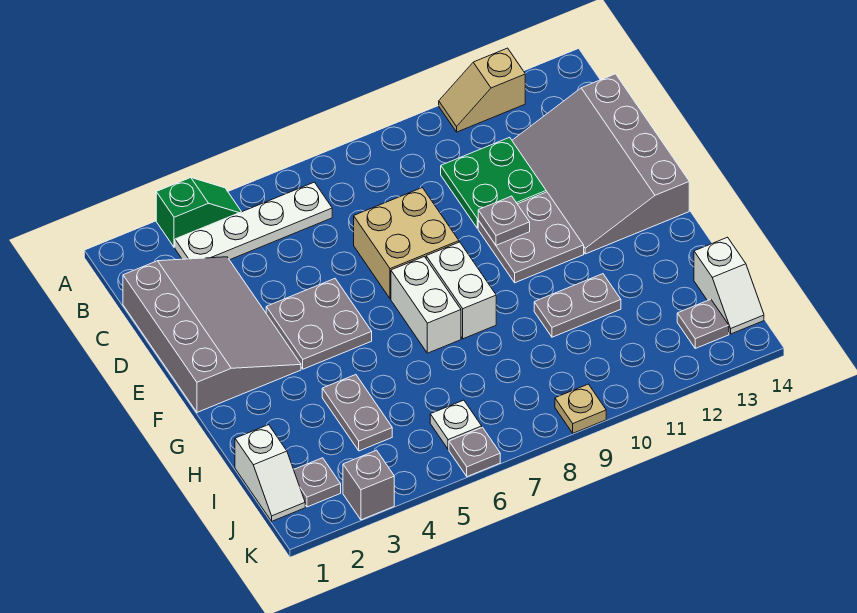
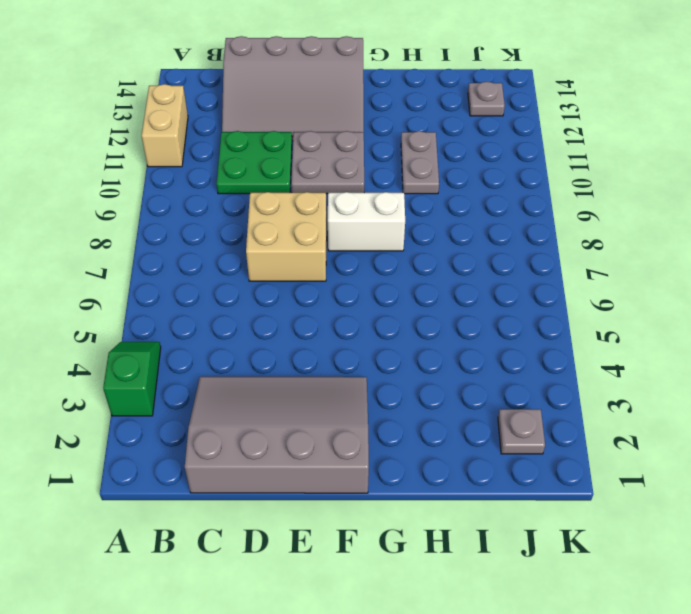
tan brick A11:A12 level 1 -> tan slope A11:A12 level 1 top 12
none -> white plate B3:B6 level 1
none -> grey plate E4:F5 level 1
none -> white brick F7:G7 level 1

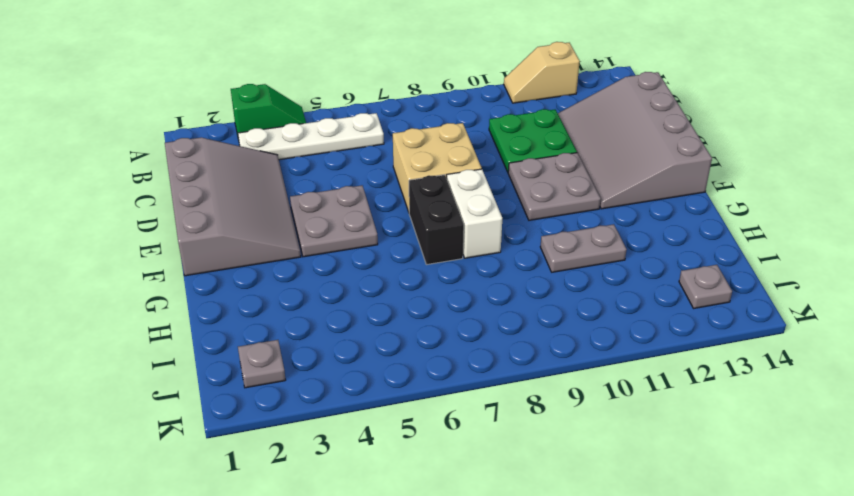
black brick F7:G7 level 1 -> white brick F7:G7 level 1
none -> grey plate H4:I4 level 1
none -> white slope I1:J1 level 1 top I
none -> white slope I14:J14 level 1 top I

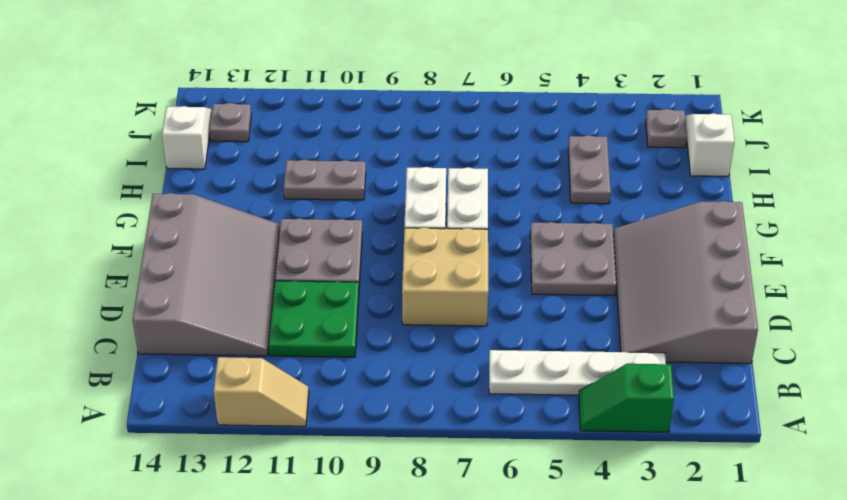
none -> white plate J6 level 1
none -> grey brick K3 level 1
none -> grey plate K6 level 1

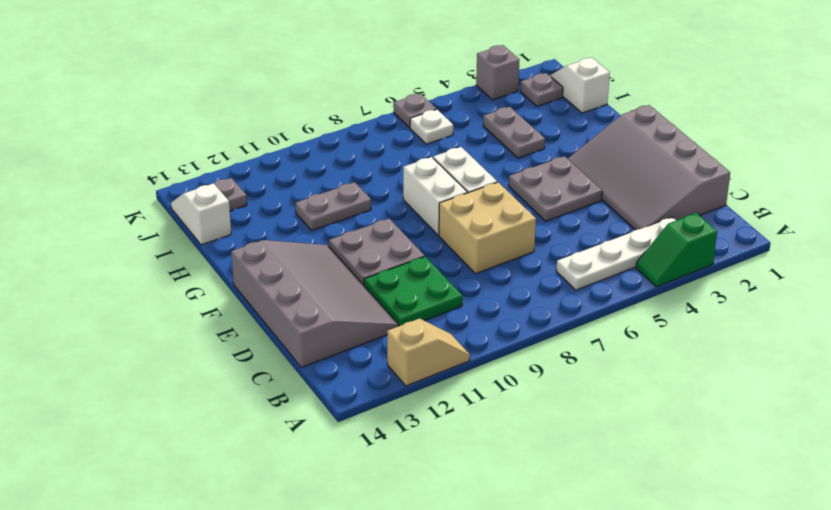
none -> tan plate K9 level 1
none -> grey plate E10 level 2

